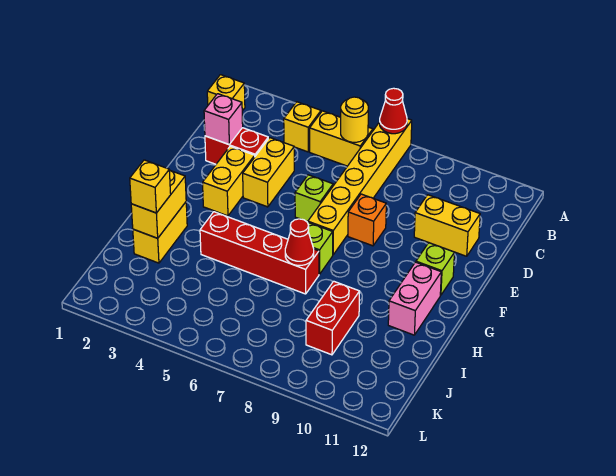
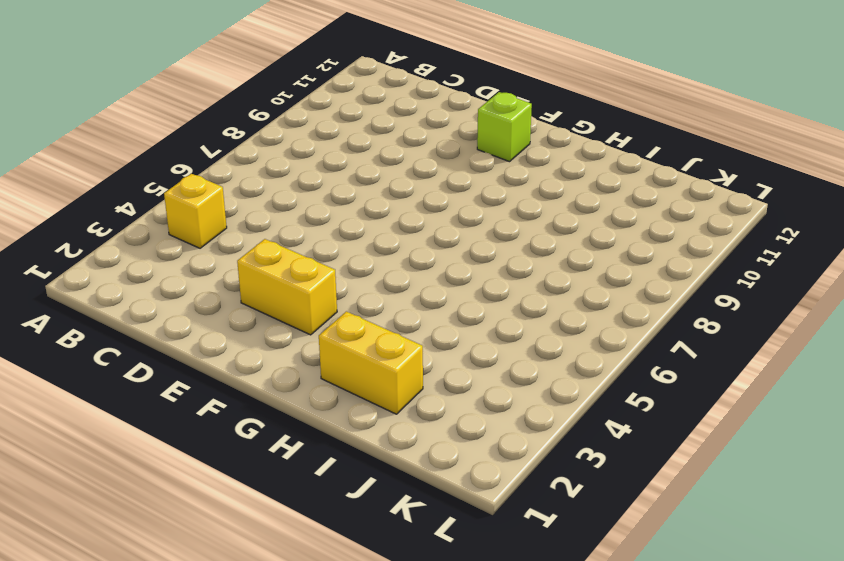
none -> yellow brick A7:F7 level 1
none -> yellow brick B1 level 1
none -> yellow brick B5:B6 level 1

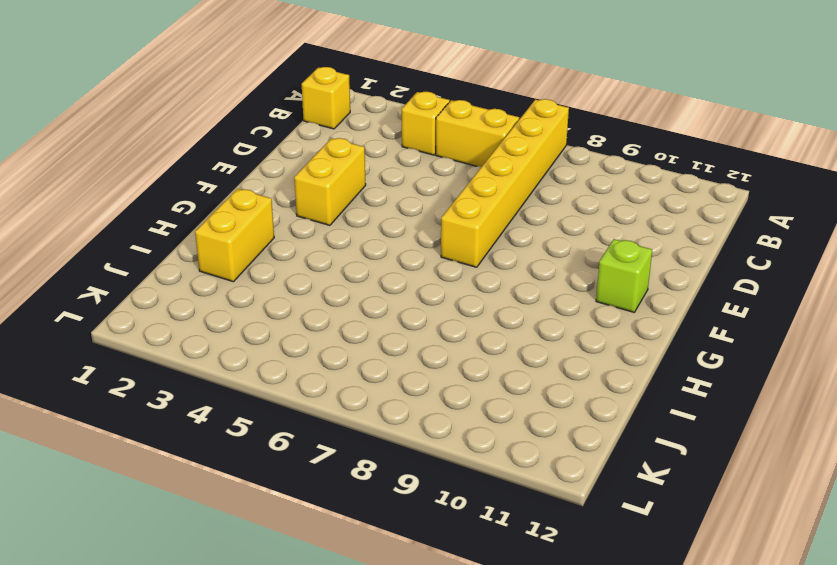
none -> red brick D2:D3 level 1
none -> yellow brick D4:E4 level 1
none -> yellow brick D10:D11 level 1

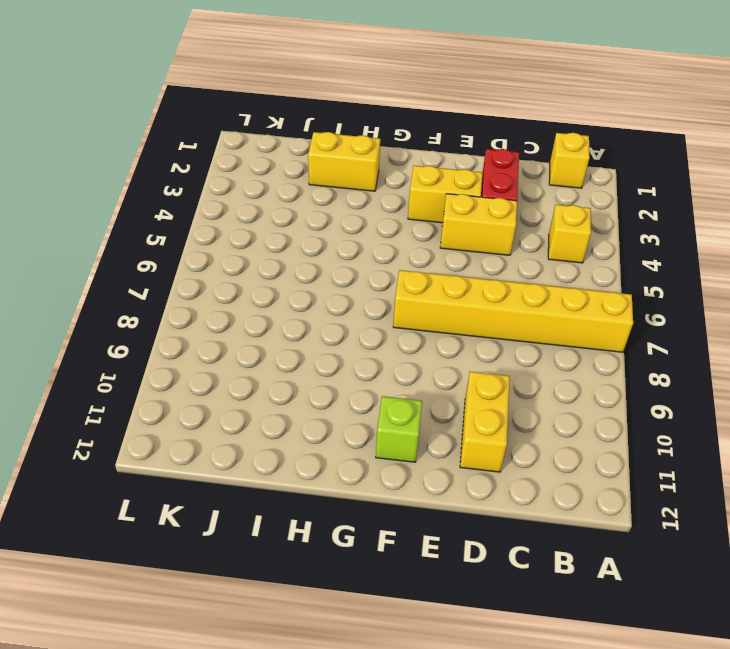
none -> yellow brick B5:B6 level 1
none -> lime brick E6 level 1
none -> orange brick E8 level 1

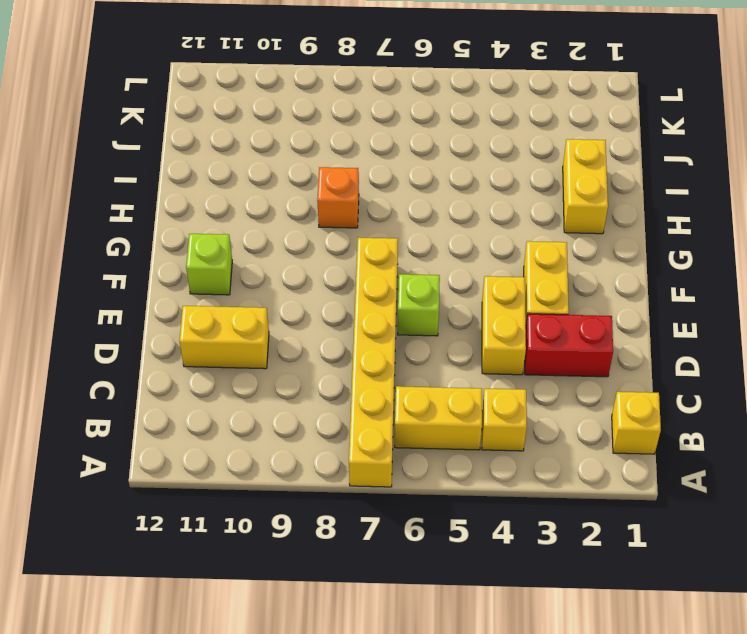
orange brick H8 level 1 -> orange brick E8 level 1
none -> lime brick G7 level 1
none -> pink brick G11:H11 level 1
none -> red brick H4:H7 level 1

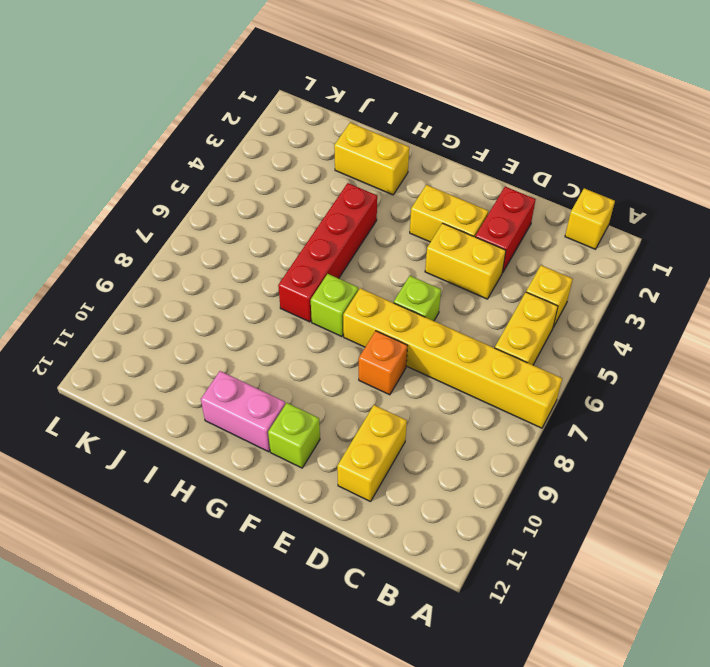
none -> red brick I9:J9 level 1
none -> red cone A7 level 2
none -> yellow round brick B6 level 2

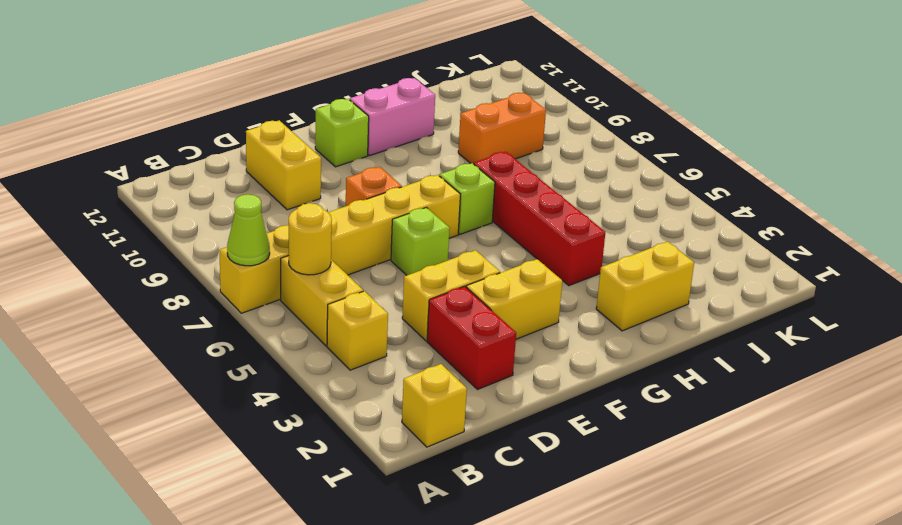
lime cone A7 level 2 -> red cone A7 level 2
orange brick I9:J9 level 1 -> red brick I9:J9 level 1
none -> pink brick D2 level 2
none -> yellow brick H2:I2 level 2
none -> red cone H7 level 2

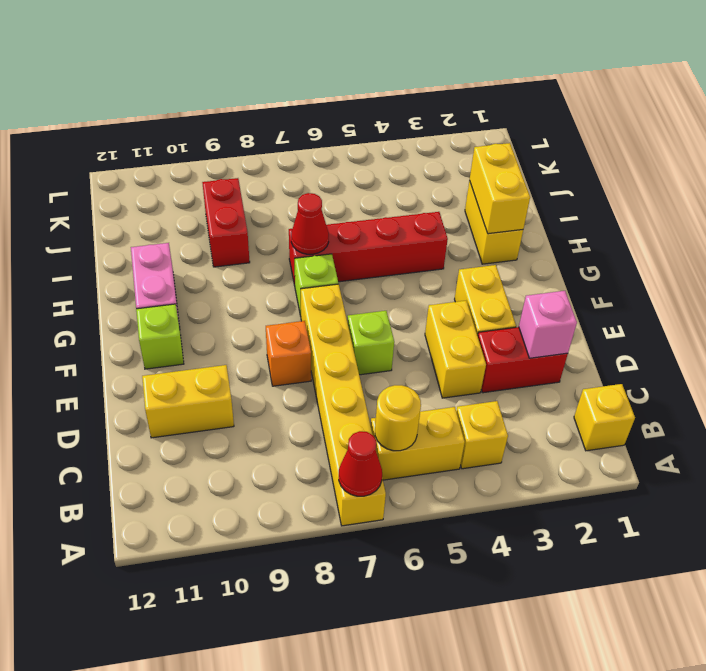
none -> yellow brick I2 level 3

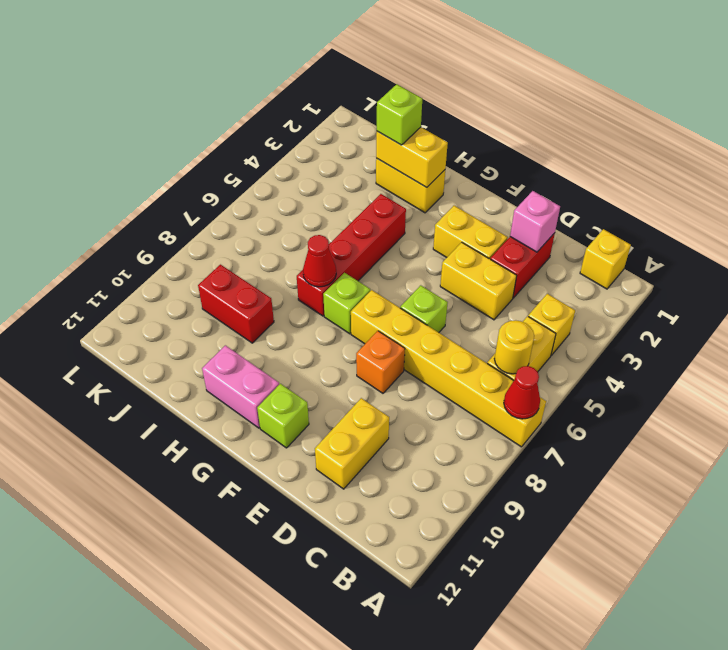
lime brick I2 level 3 -> yellow brick I2 level 3

